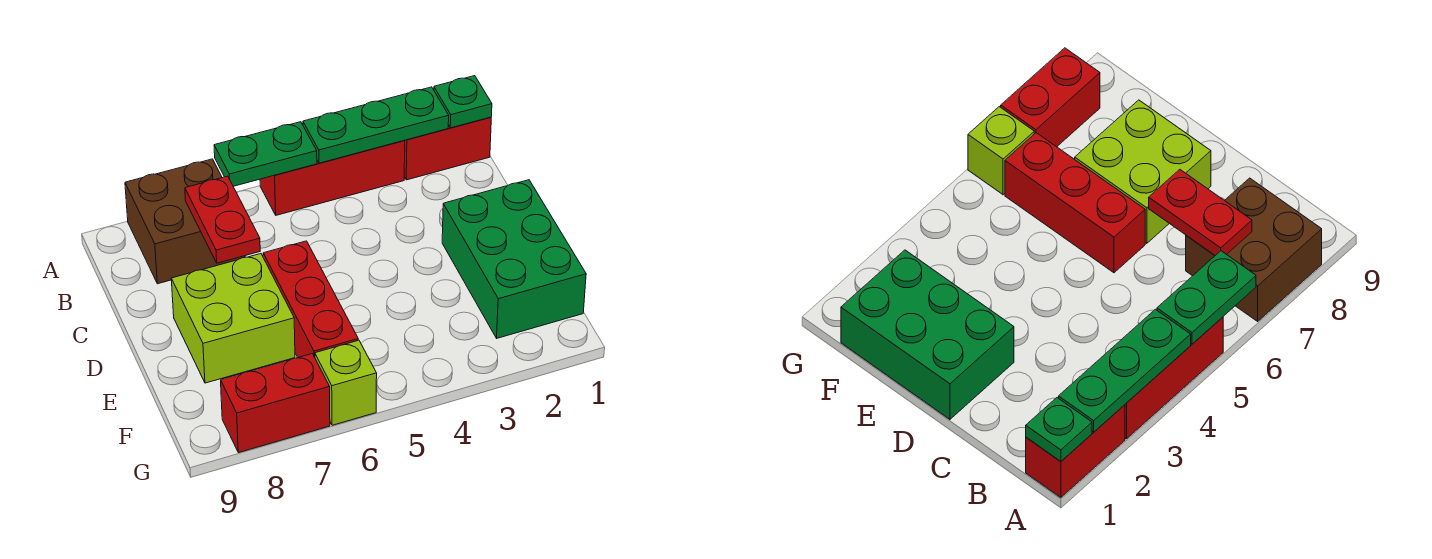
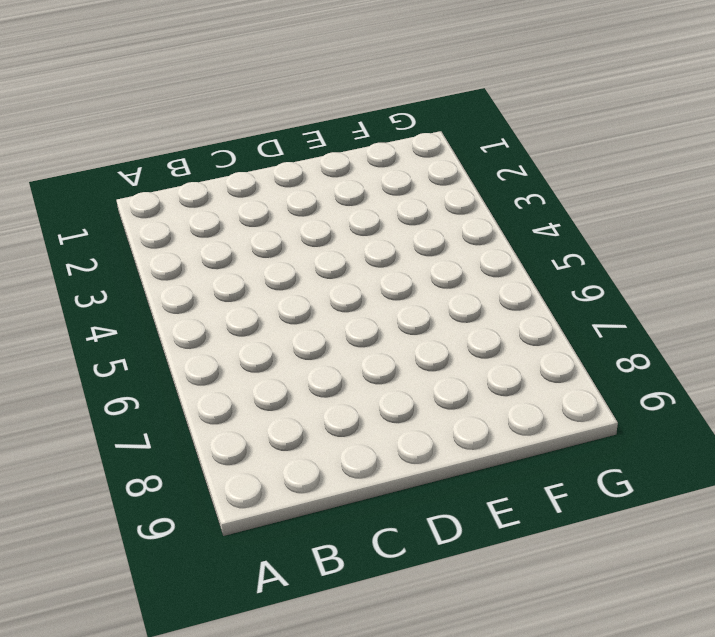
none -> red brick A1:A2 level 1
none -> red brick A3:A5 level 1
none -> brown brick A7:B8 level 1

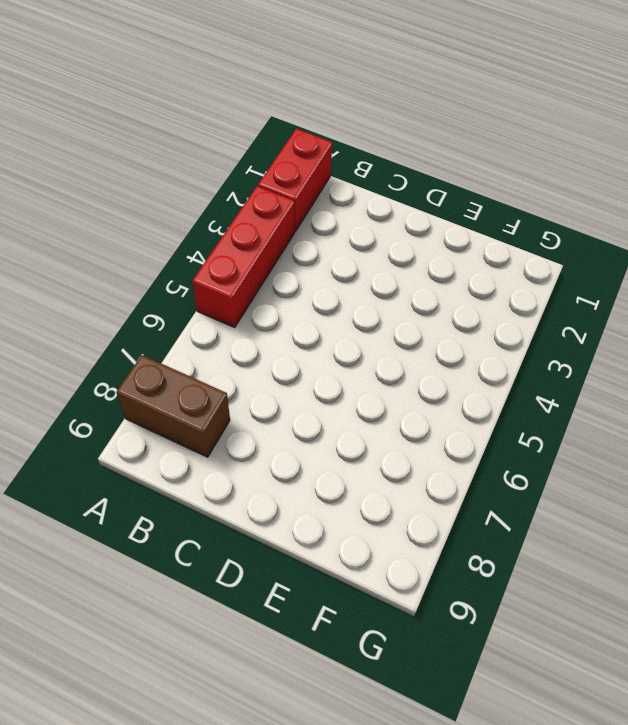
brown brick A8:B8 level 1 -> brown brick A7:B8 level 1
none -> green brick D1:F2 level 1
none -> red brick D6:F6 level 1
none -> lime brick D7:E8 level 1

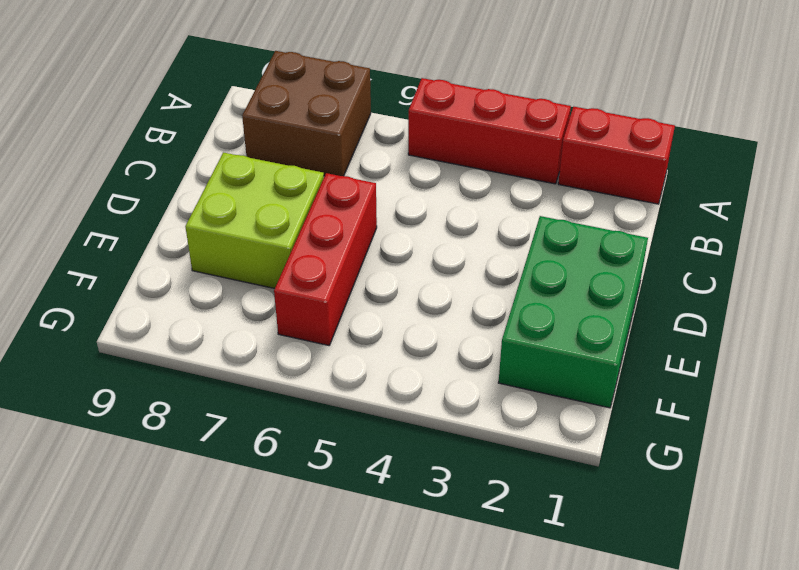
none -> lime brick G6 level 1
none -> red brick G7:G8 level 1
none -> green plate A1 level 2

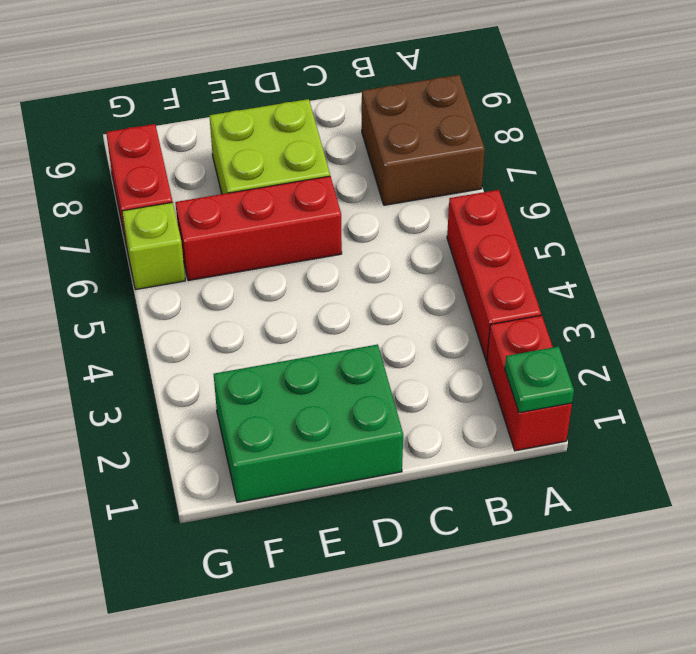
none -> green plate A2:A4 level 2
none -> green plate A5:A6 level 2
none -> red plate B7:C7 level 2

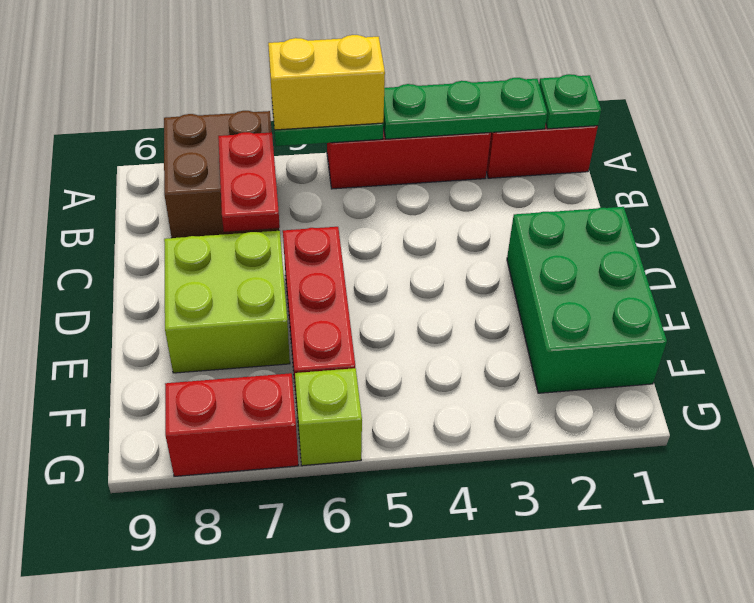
yellow brick A5:A6 level 3 -> none

